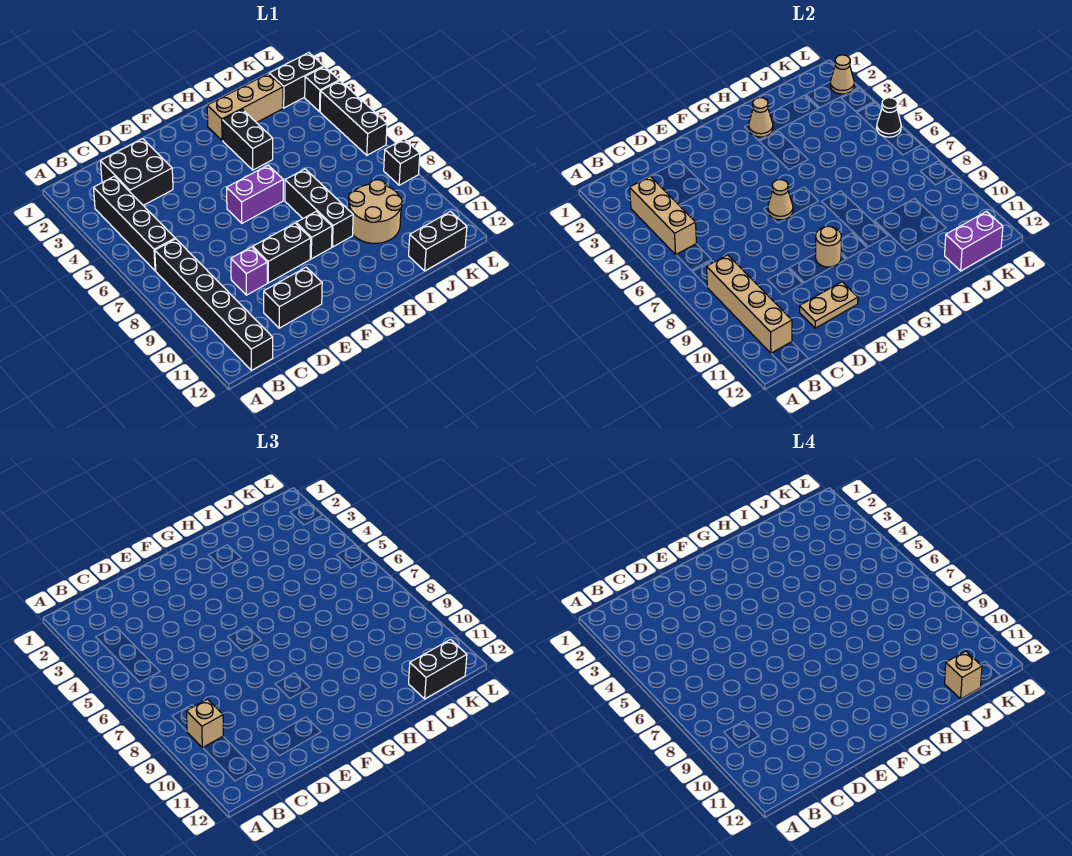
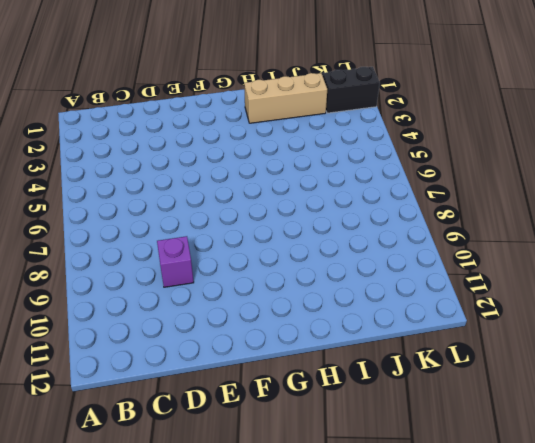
none -> black brick B3:B6 level 1
none -> black brick B7:B12 level 1
none -> black brick C2:D3 level 1

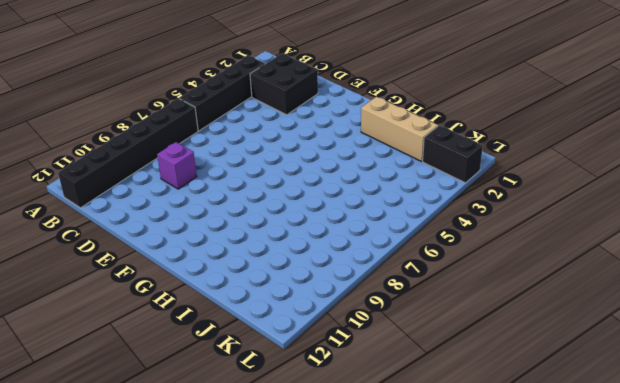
none -> black brick D11:E11 level 1
none -> black brick E9:F9 level 1
none -> purple brick F6:G6 level 1

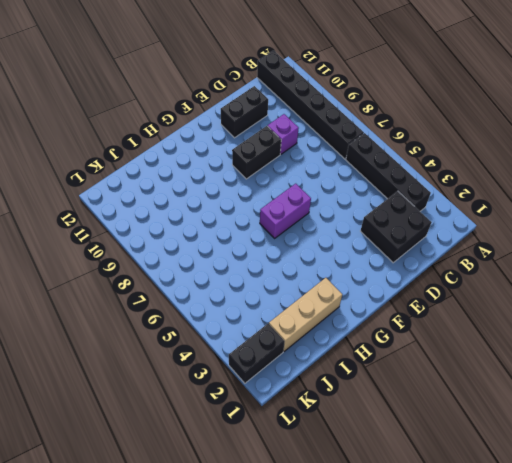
none -> black brick G9 level 1
none -> black brick H3:H4 level 1
none -> black brick H7:H9 level 1

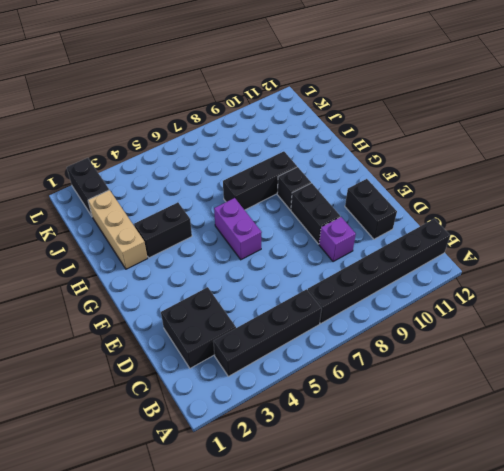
none -> tan round brick I9:J10 level 1
none -> black brick J12:K12 level 1
none -> black brick L3 level 1

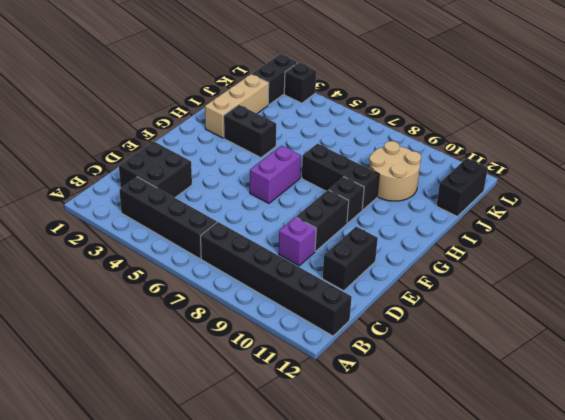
none -> black brick L4:L6 level 1
none -> black brick L8 level 1
none -> tan brick B3:B5 level 2

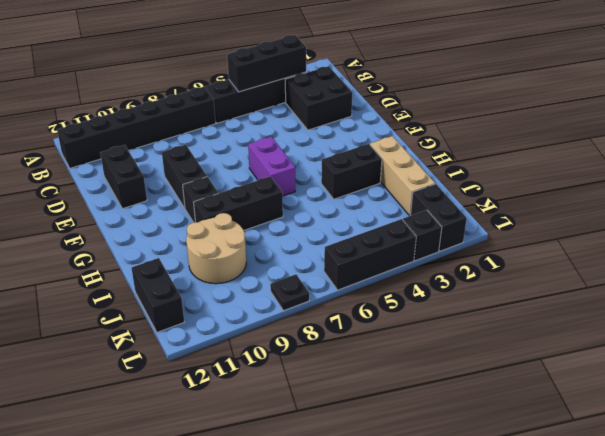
black brick B3:B5 level 2 -> tan brick B3:B5 level 2
black plate L8 level 1 -> black brick L8 level 1
none -> purple brick D9 level 1
none -> tan brick B8:B11 level 2
none -> tan plate D11:E11 level 2

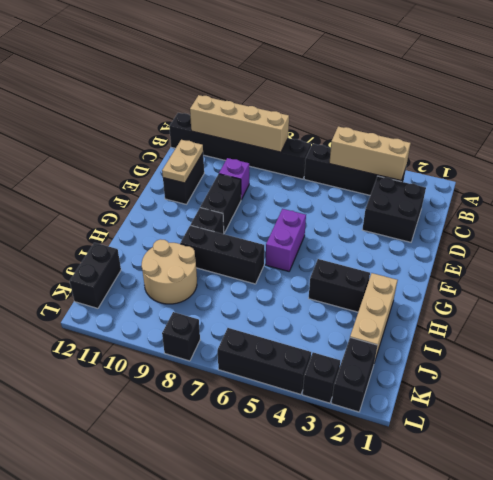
none -> tan cone F6 level 2
none -> tan round brick F9 level 2
none -> tan cone H2 level 2

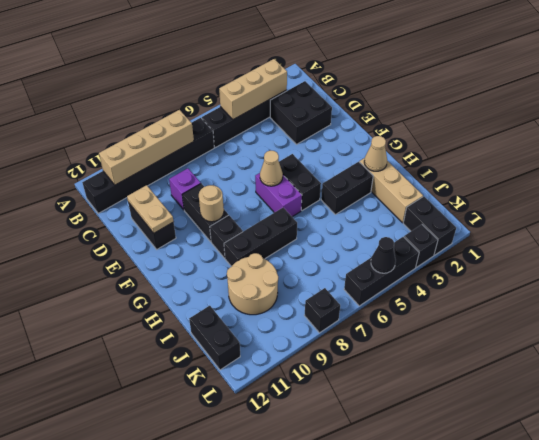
black brick F5:G5 level 1 -> black brick J12:K12 level 3
none -> purple brick J12:K12 level 2
none -> tan cone L2 level 2
none -> tan brick B9 level 3

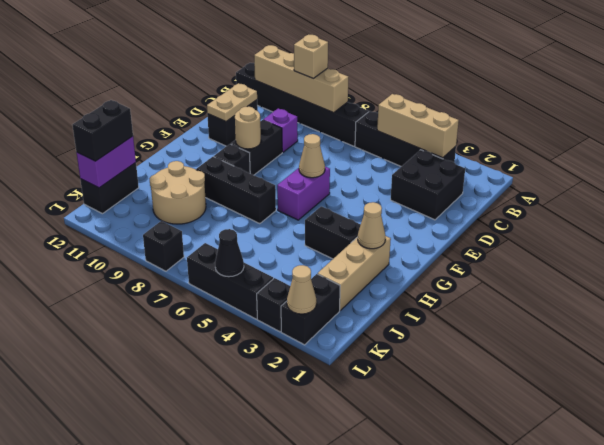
none -> tan brick J12 level 4

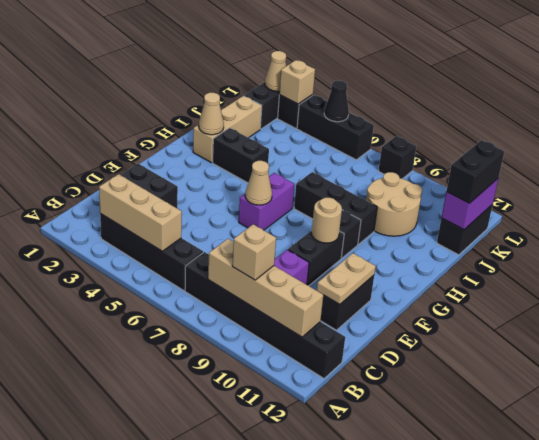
tan brick L3 level 2 -> tan brick J12 level 4

